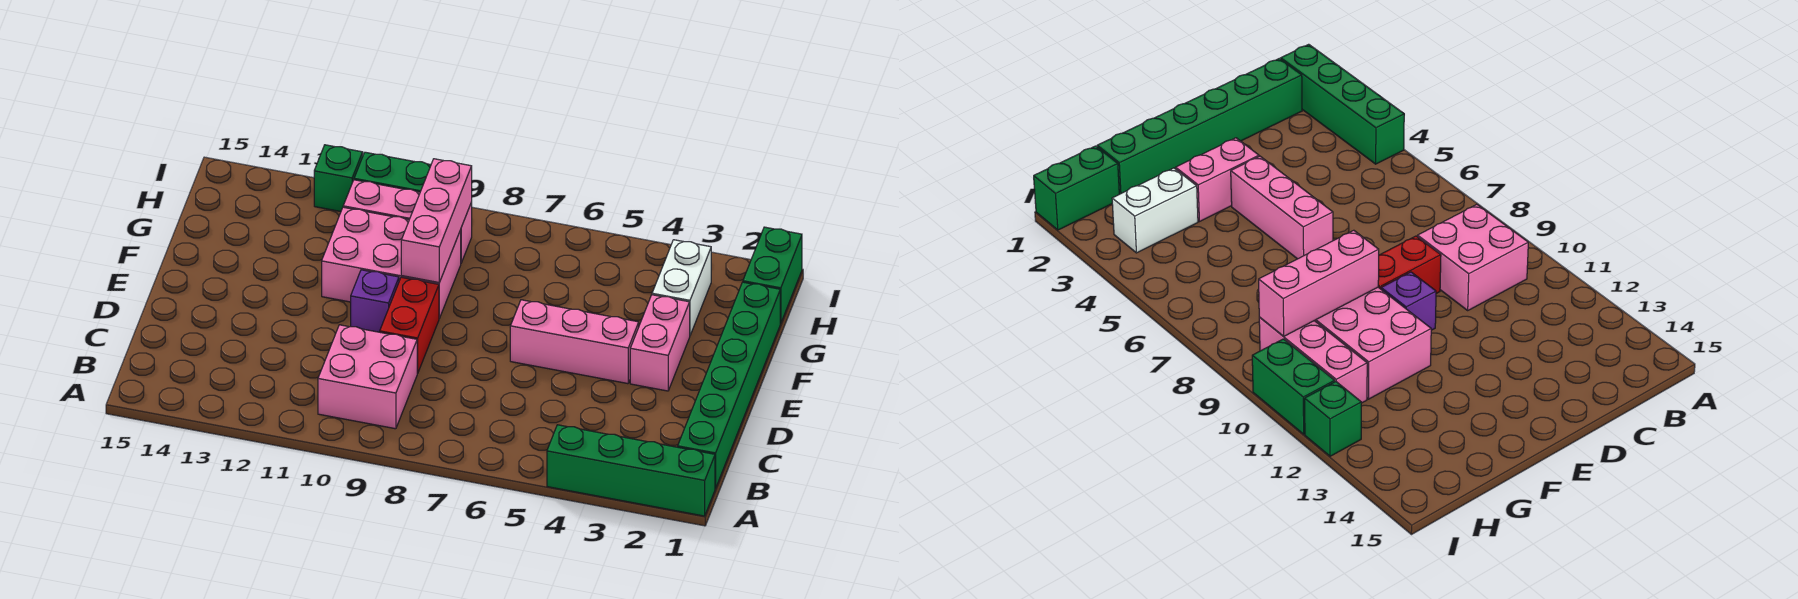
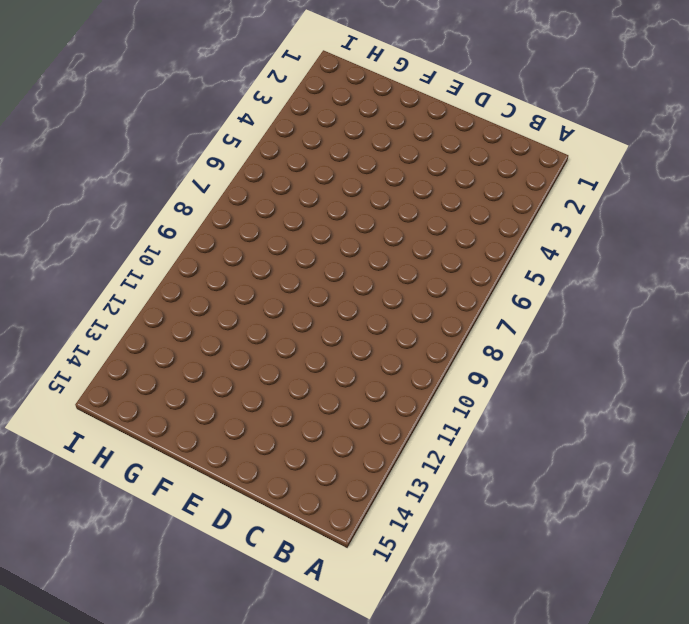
none -> green brick A1:A4 level 1
none -> green brick B1:G1 level 1
none -> pink brick B9:C10 level 1

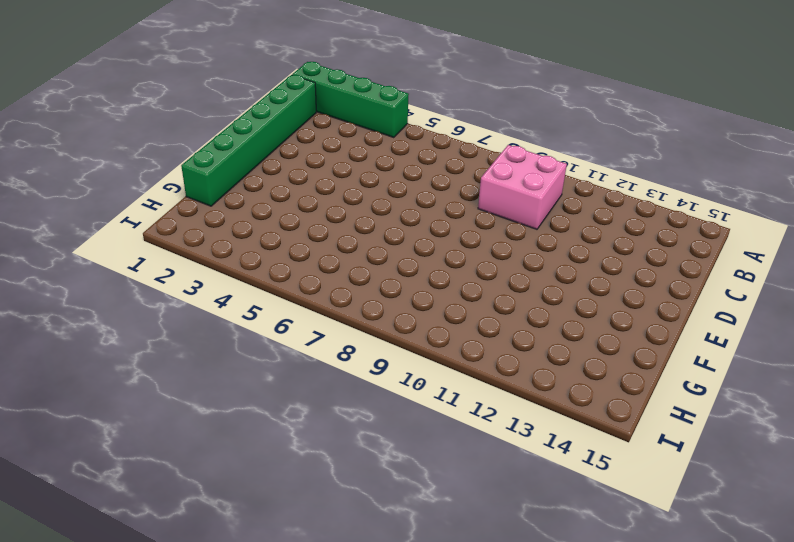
none -> red brick D9:E9 level 1
none -> pink brick E3:F3 level 1
none -> pink brick E4:E6 level 1

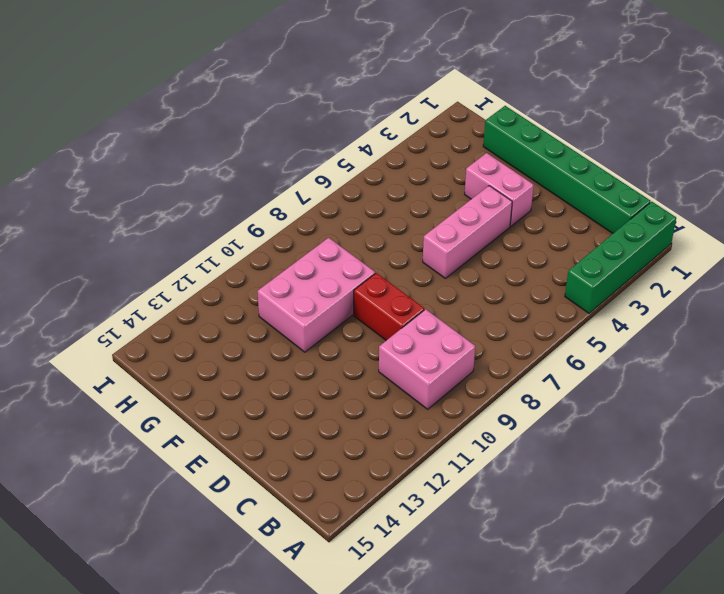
none -> purple brick E10 level 1
none -> white brick G3:H3 level 1
none -> green brick H1:I1 level 1

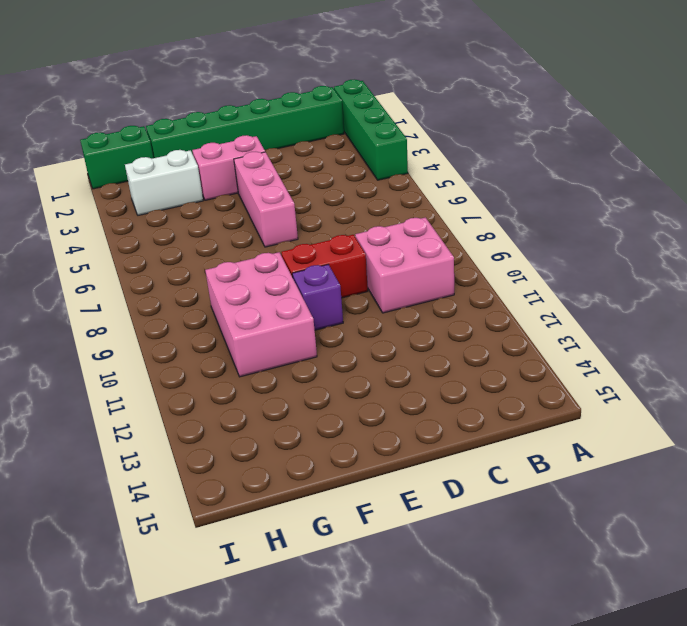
none -> pink brick H9:H11 level 1
none -> green brick I10:I11 level 1
none -> green brick I12 level 1

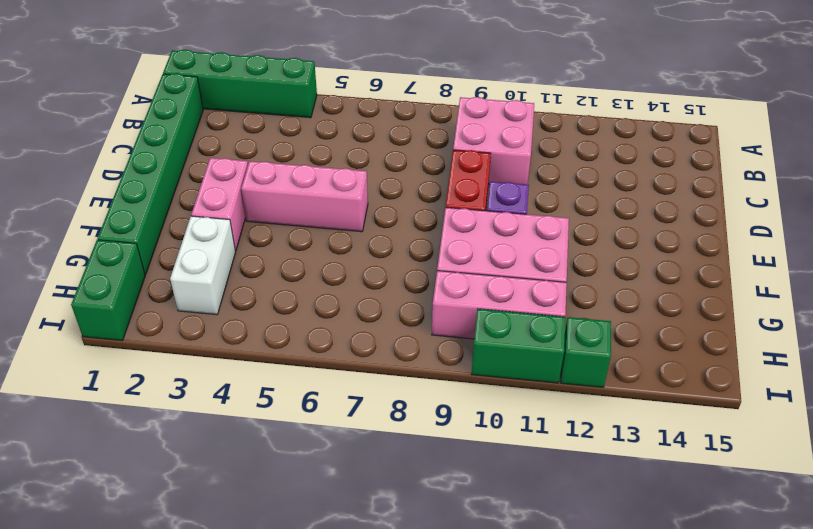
none -> pink brick F9:H9 level 2

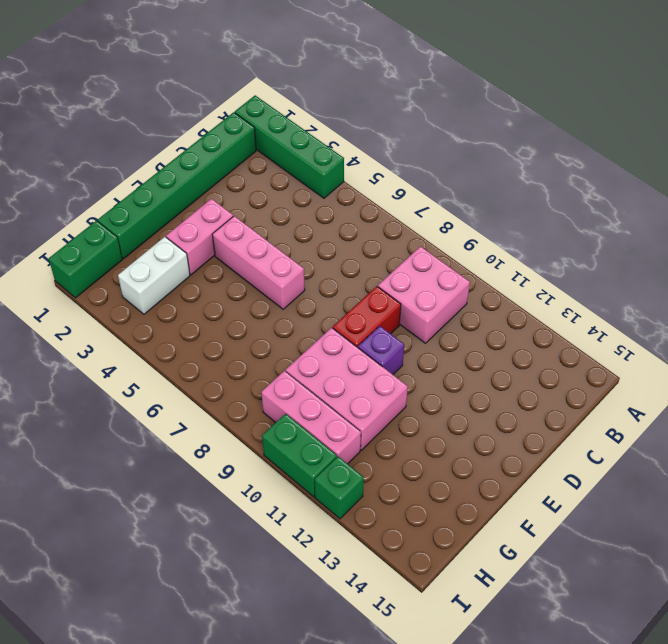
none -> pink brick F9:H9 level 2

